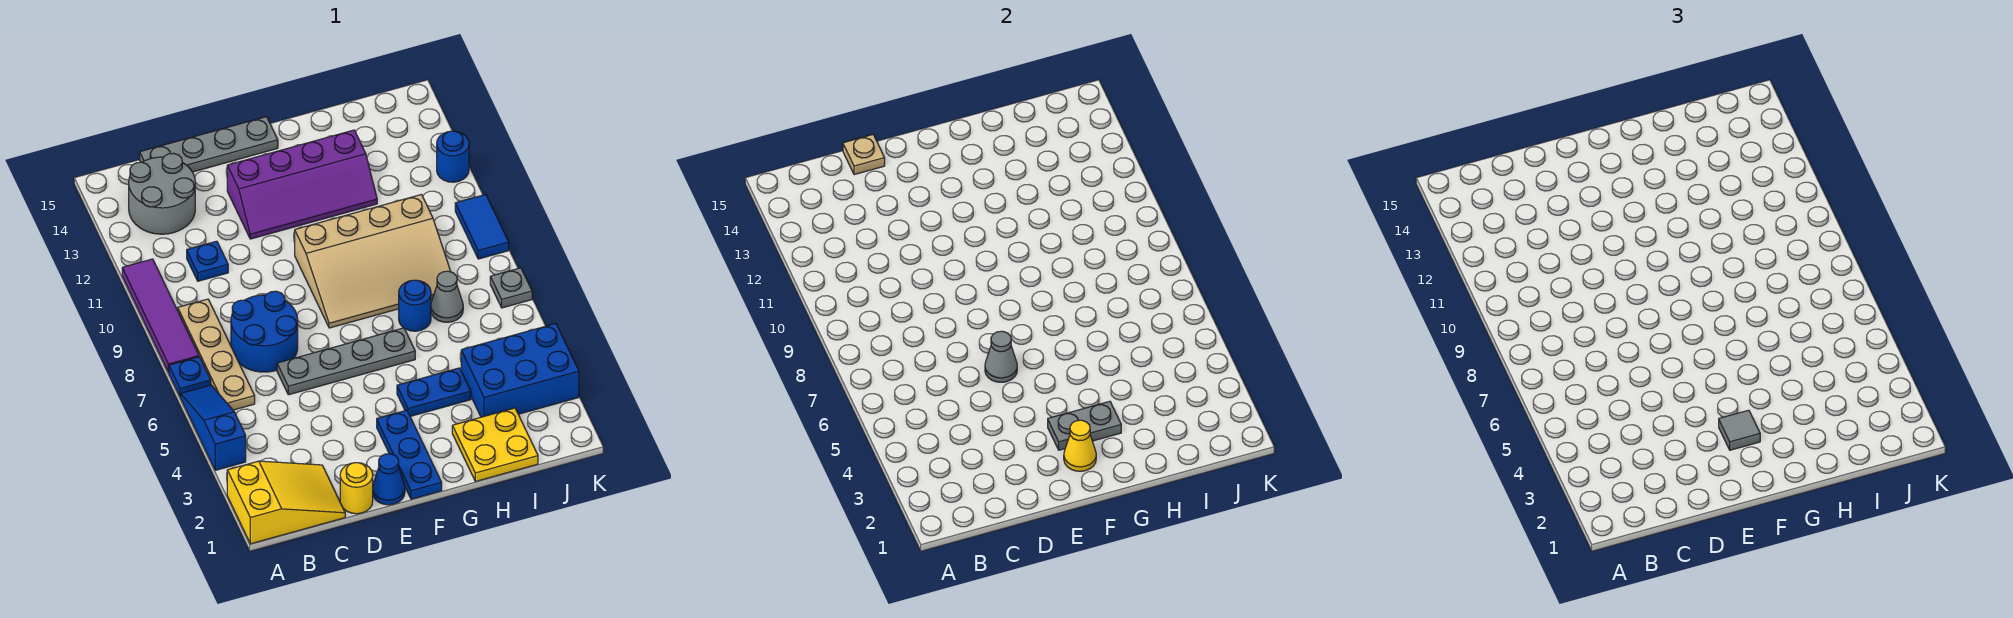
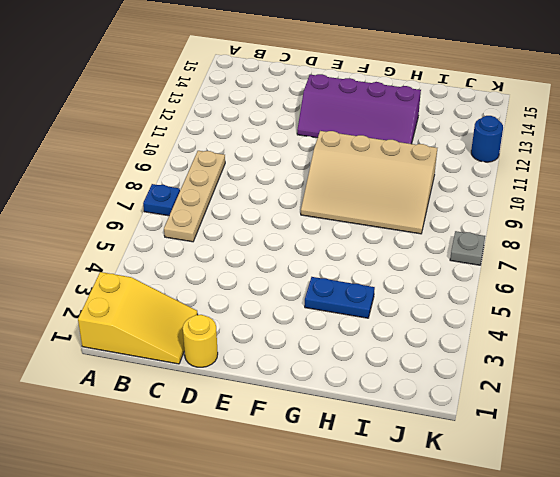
none -> blue slope A4:A6 level 1 top 4
none -> purple tile A8:A11 level 1
none -> grey round brick B13:C14 level 1

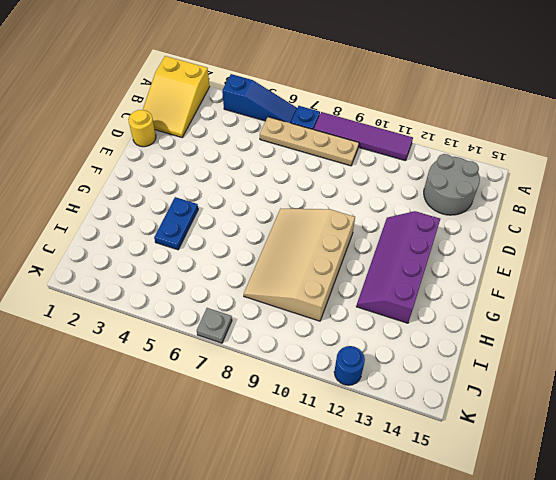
none -> blue round brick C7:D8 level 1
none -> blue plate C11 level 1
none -> grey plate C15:F15 level 1

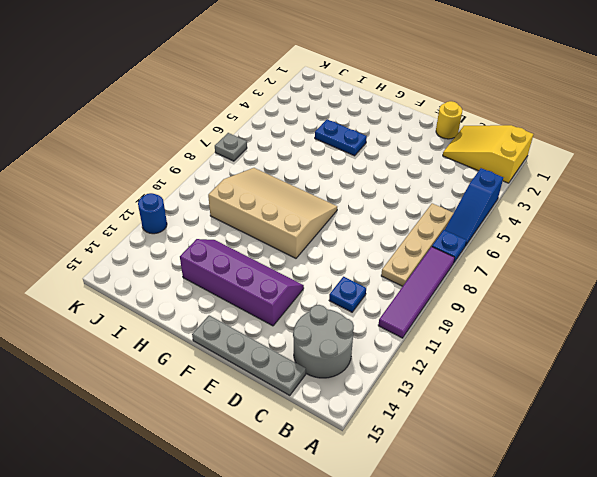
none -> blue round brick C7:D8 level 1
none -> grey plate D6:G6 level 1
none -> blue cone E1 level 1

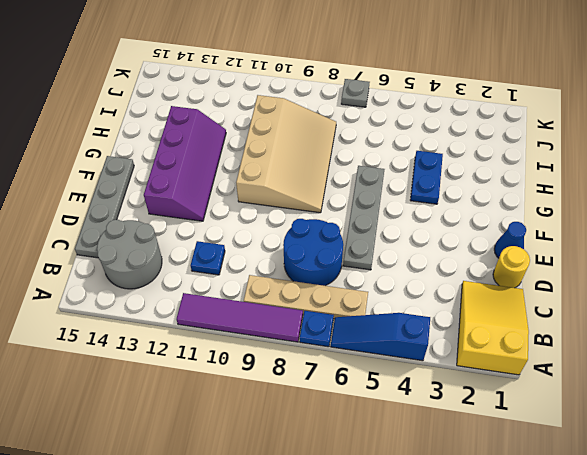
none -> blue plate F1:F3 level 1
none -> yellow plate H1:I2 level 1
none -> blue round brick H7 level 1

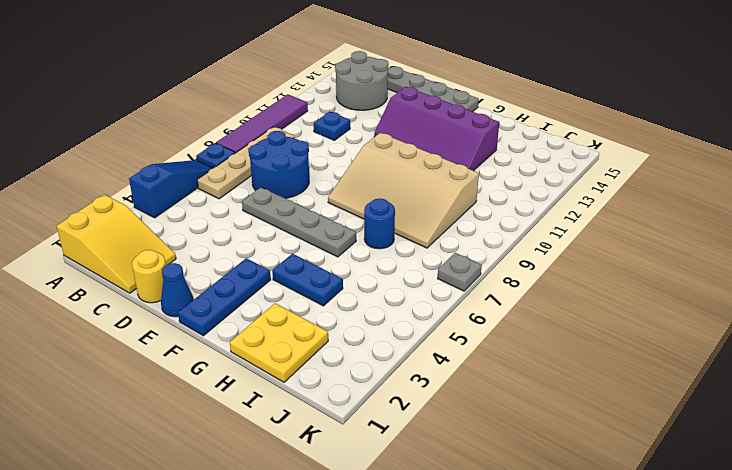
none -> blue brick I3:K4 level 1
none -> grey cone I7 level 1
none -> blue tile K9:K10 level 1

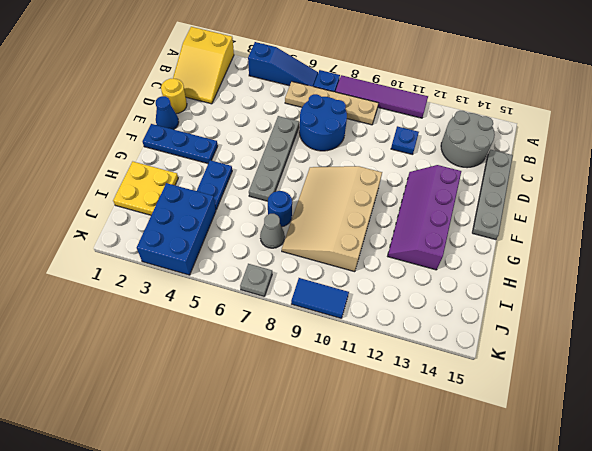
none -> blue round brick K12 level 1
none -> tan plate D15 level 2
none -> grey cone E6 level 2

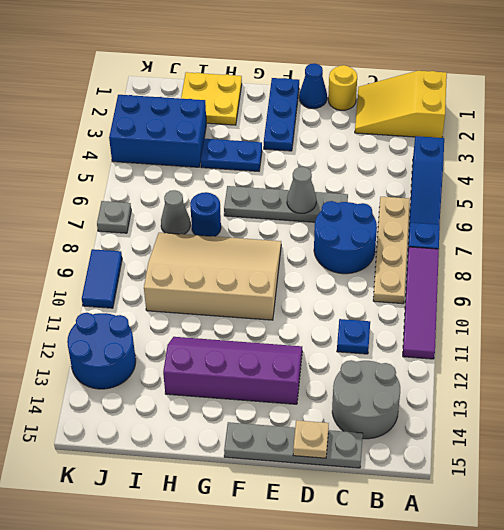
blue round brick J12:K13 level 1 -> blue round brick K12 level 1
none -> yellow cone F2 level 2
none -> grey plate F3:G3 level 2
none -> grey tile F3 level 3

